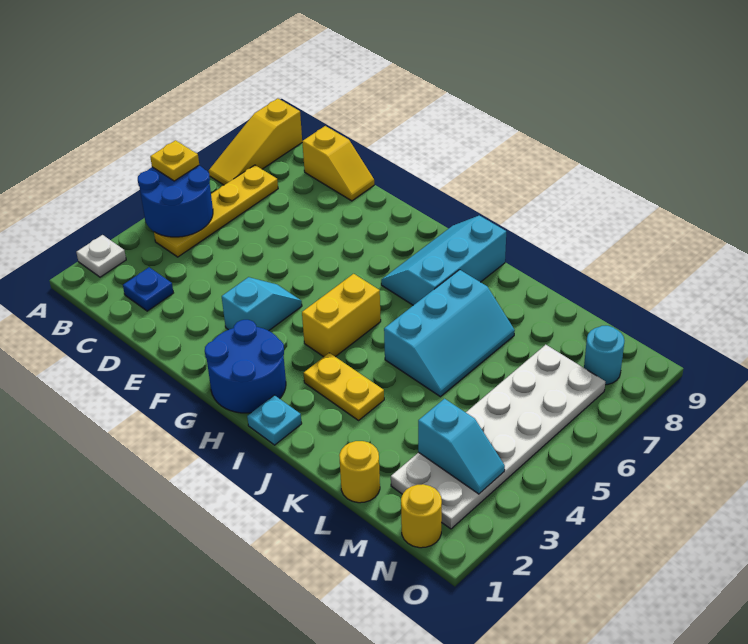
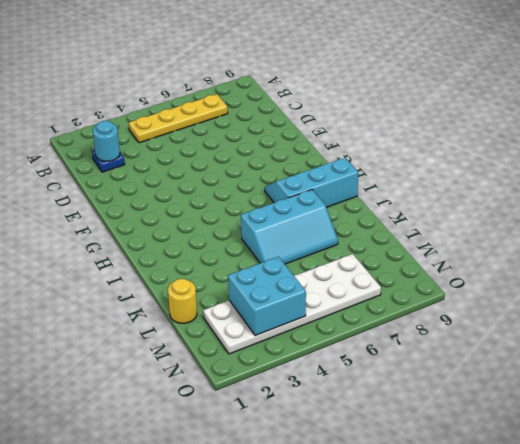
cyan round brick C2 level 2 -> cyan round brick N8 level 1
cyan brick M3:N4 level 2 -> cyan slope M3:N3 level 2 top M
none -> white plate A2 level 1
none -> yellow slope A7:A9 level 1 top 9
none -> yellow slope C9:D9 level 1 top C

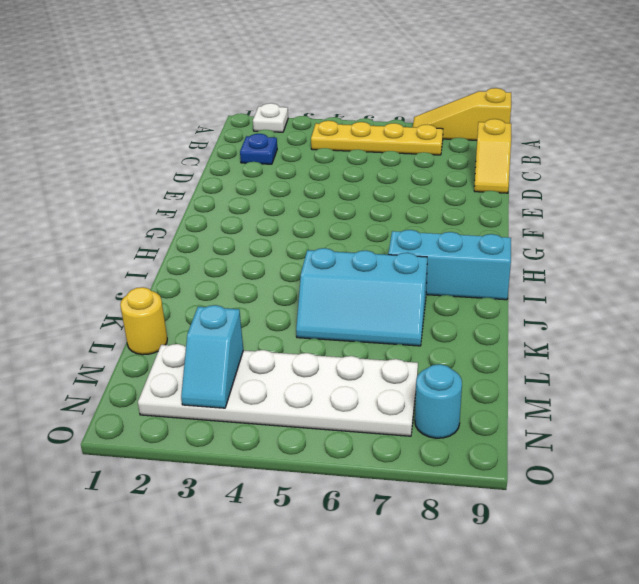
none -> cyan slope F3:F4 level 1 top 3
none -> blue round brick G1:H2 level 1
none -> yellow brick H4:H5 level 1

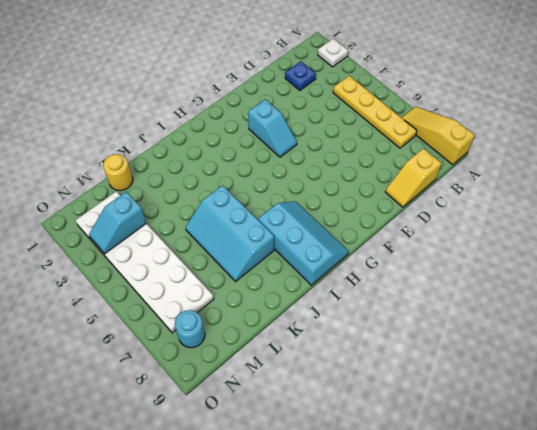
none -> blue round brick G1:H2 level 1
none -> yellow brick H4:H5 level 1
none -> cyan plate I1 level 1

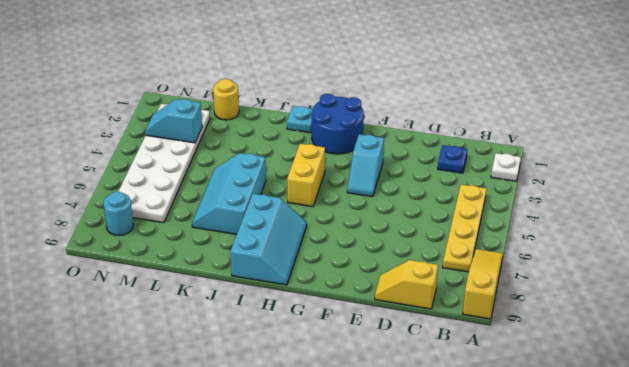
none -> yellow plate I3:J3 level 1
none -> yellow round brick N1 level 1
none -> blue round brick A4:B5 level 2

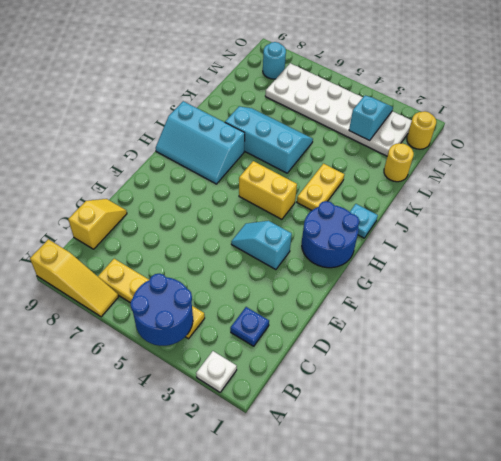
none -> yellow plate A5 level 3

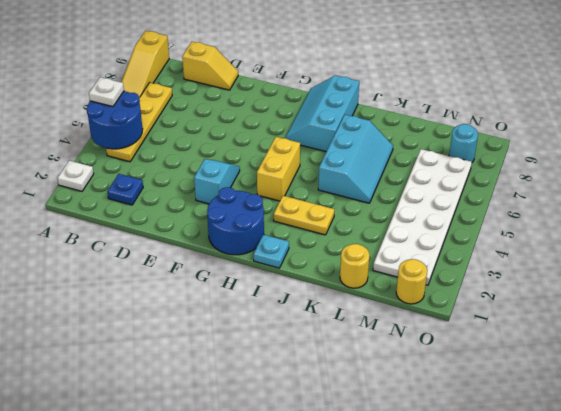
white plate A5 level 3 -> yellow plate A5 level 3
none -> cyan slope M3:N3 level 2 top M

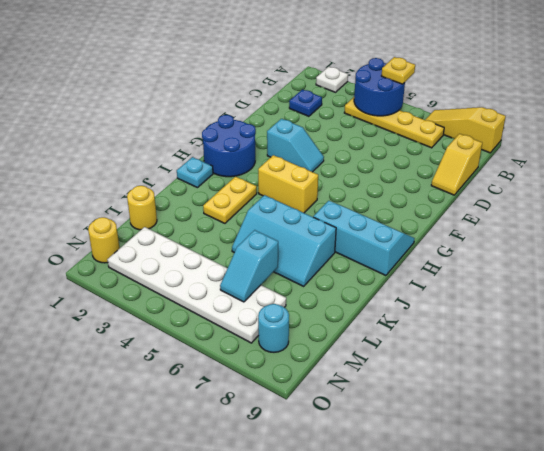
cyan slope L6:M6 level 2 top L -> cyan slope M3:N3 level 2 top M

